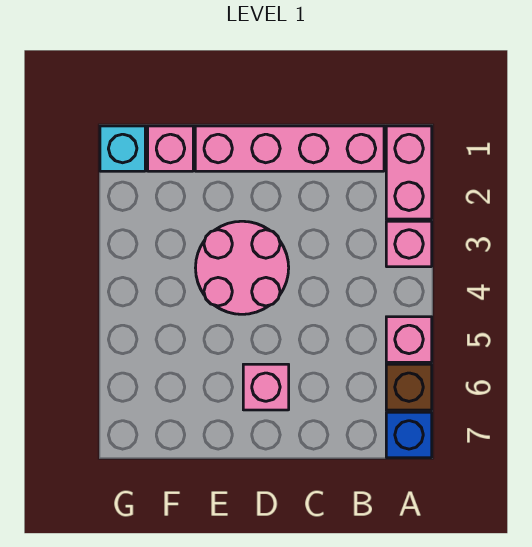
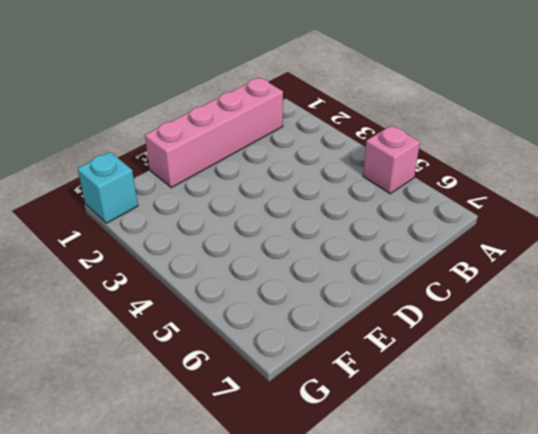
none -> pink brick A1:A2 level 1
none -> pink brick A3 level 1

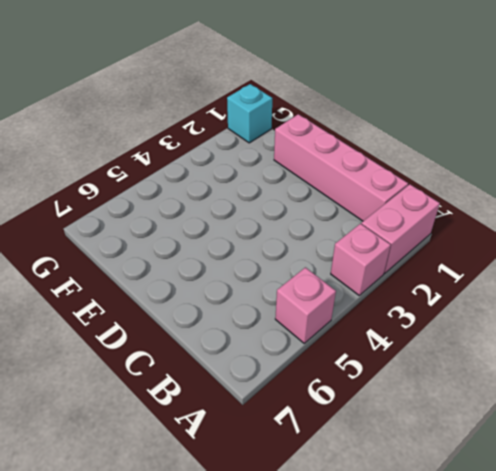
none -> brown brick A6 level 1
none -> blue brick A7 level 1

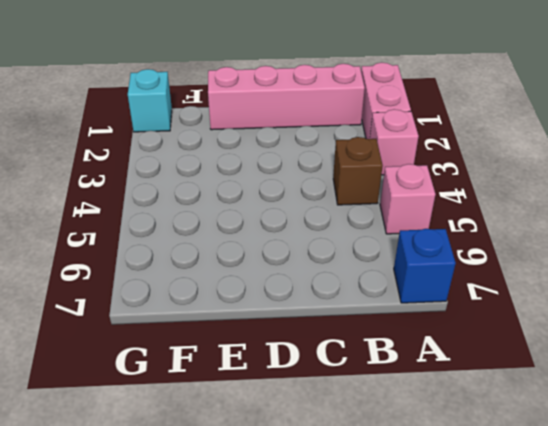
brown brick B4 level 1 -> brown brick A6 level 1
none -> pink round brick D3:E4 level 1
none -> pink brick D6 level 1

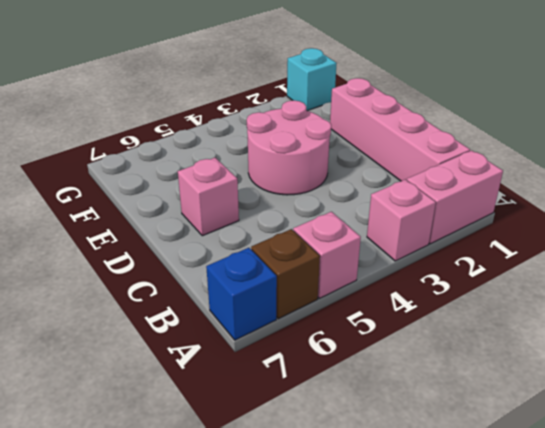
none -> pink brick F1 level 1

